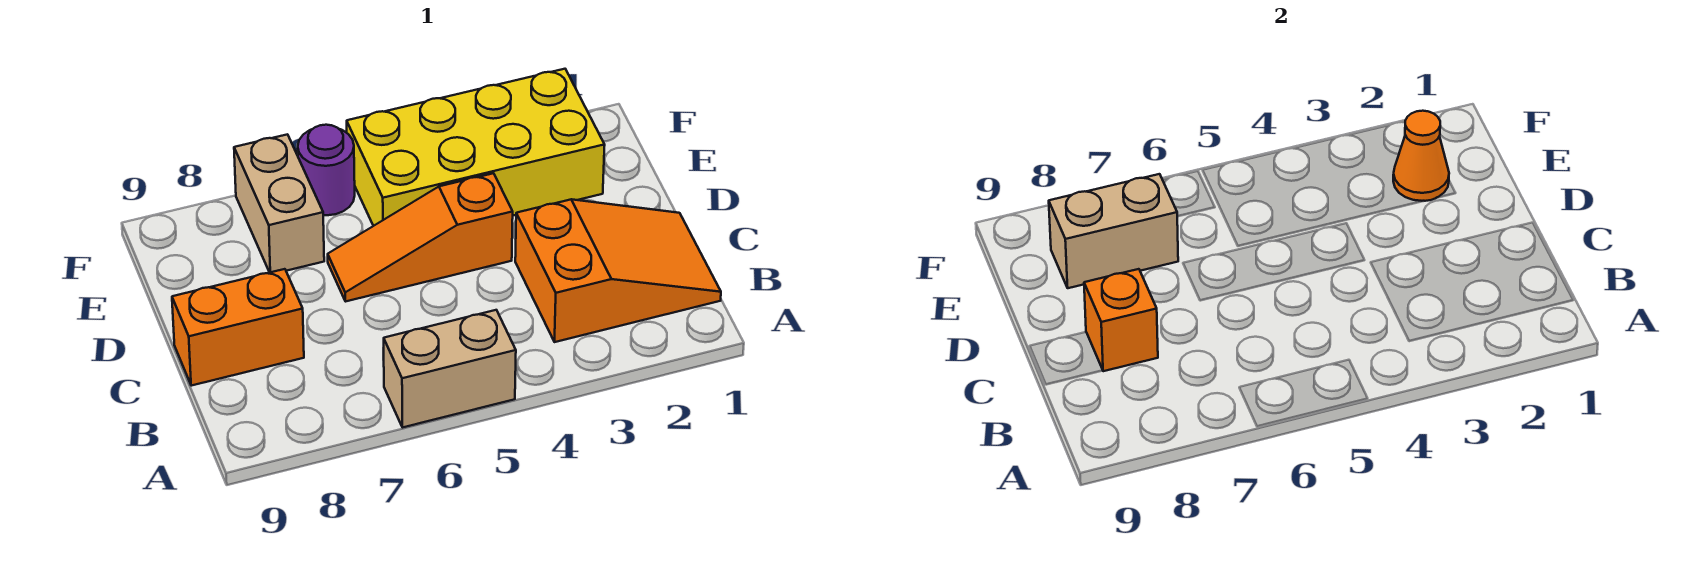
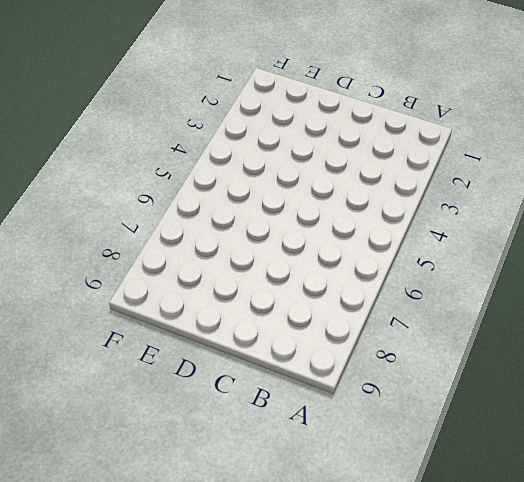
none -> tan brick A5:A6 level 1
none -> orange slope B1:C3 level 1 top 3

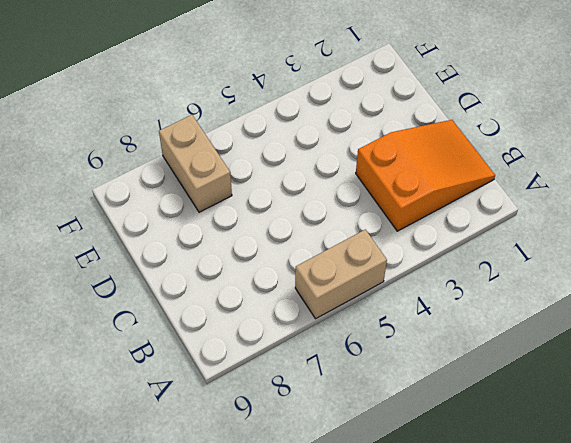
none -> orange brick C8:C9 level 1
none -> orange slope D4:D6 level 1 top 4

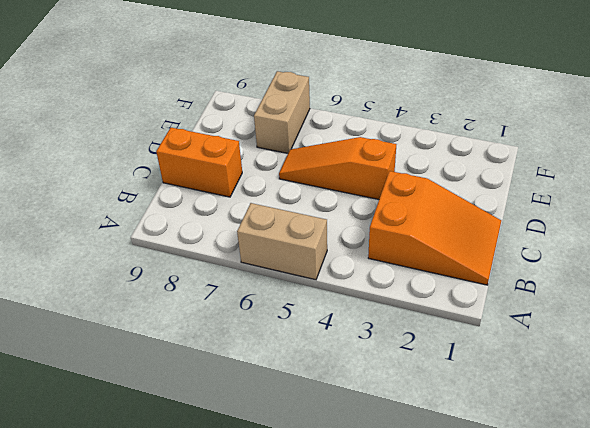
none -> yellow brick E2:F5 level 1
none -> purple round brick F6 level 1

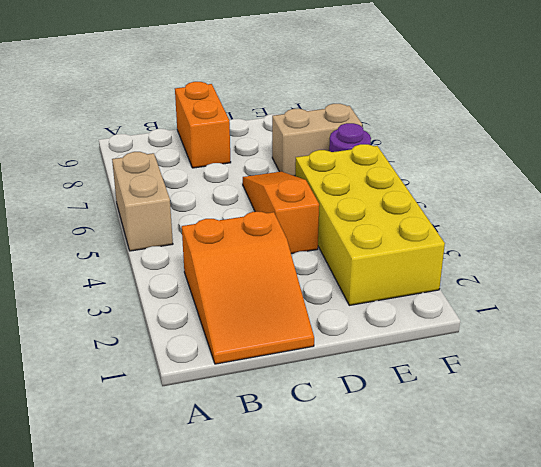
none -> orange brick C8 level 2
none -> orange cone E2 level 2

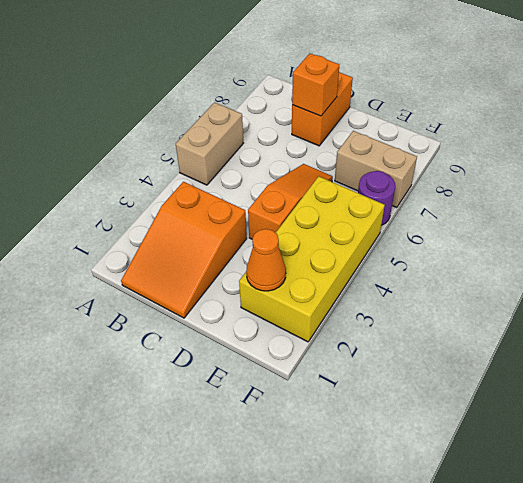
none -> tan brick E7:E8 level 2

